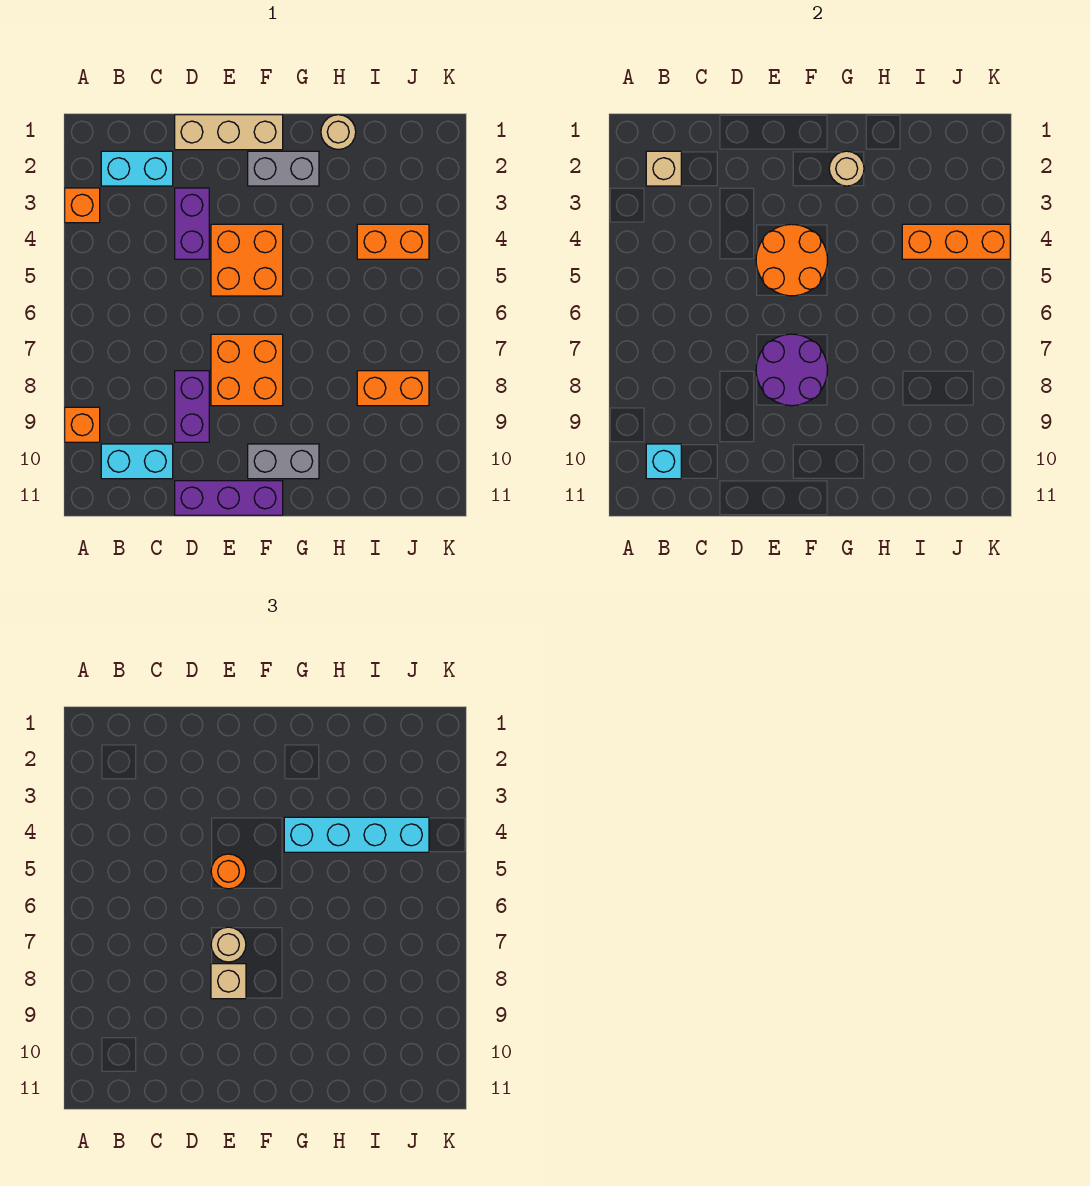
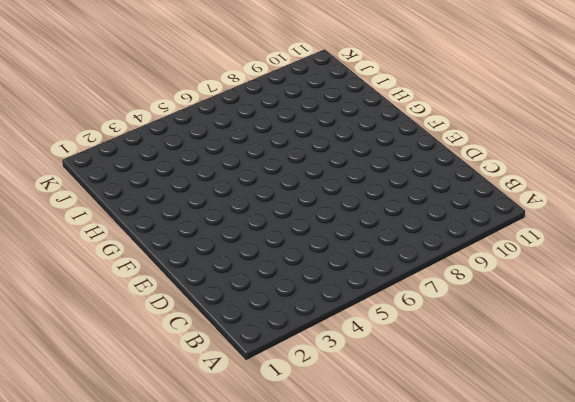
none -> orange brick A3 level 1
none -> orange brick A9 level 1
none -> cyan brick B2:C2 level 1

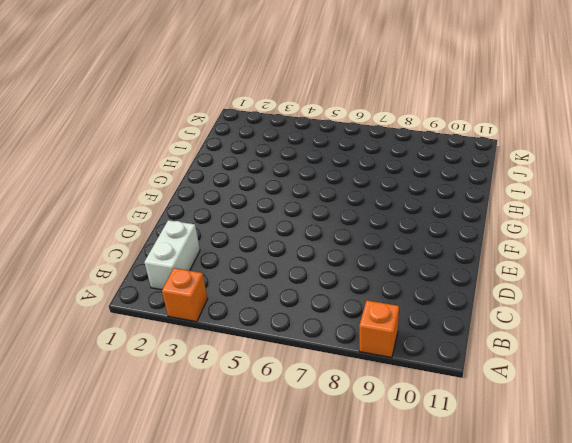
white brick B2:C2 level 1 -> cyan brick B2:C2 level 1
none -> cyan brick B10:C10 level 1
none -> tan brick D1:F1 level 1
none -> purple brick D3:D4 level 1

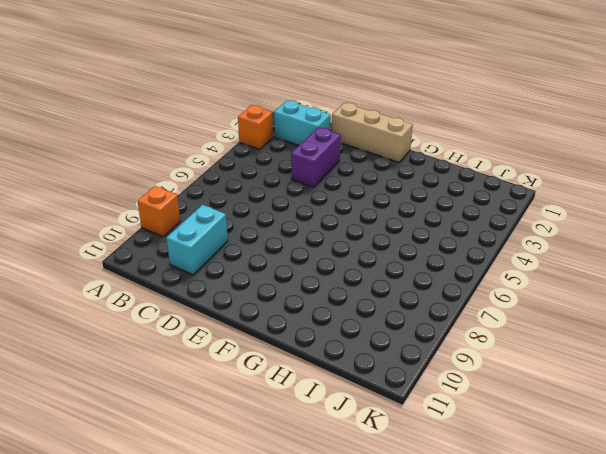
cyan brick C9:C10 level 1 -> cyan brick B10:C10 level 1
none -> purple brick D8:D9 level 1
none -> purple brick D11:F11 level 1
none -> orange brick E4:F5 level 1

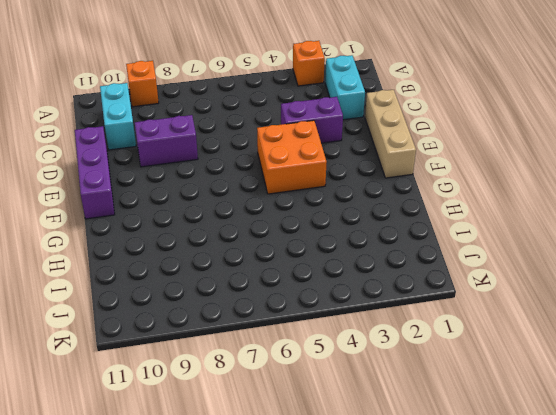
none -> orange brick E7:F8 level 1
none -> grey brick F2:G2 level 1
none -> grey brick F10:G10 level 1

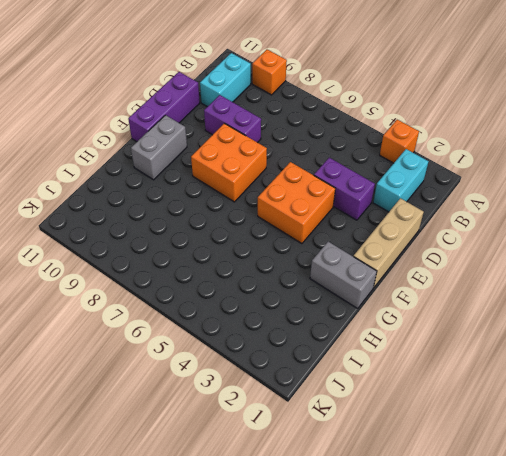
grey brick G1:G2 level 1 -> grey brick F2:G2 level 1
none -> tan round brick H1 level 1
none -> orange brick I4:J4 level 1
none -> orange brick I8:J8 level 1

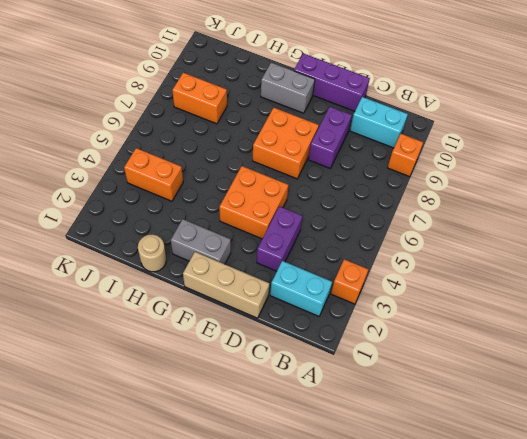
none -> tan brick B2 level 2
none -> cyan brick B10 level 2
none -> orange round brick E4:F5 level 2

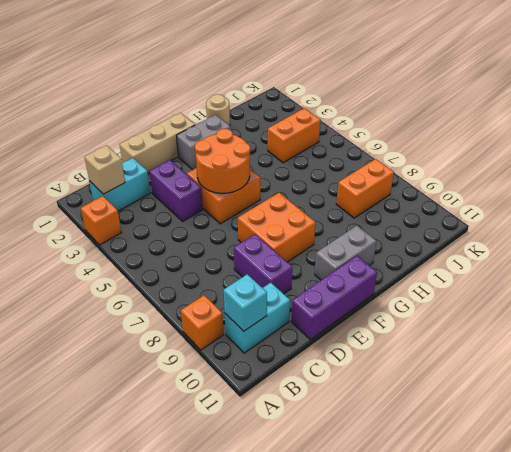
none -> purple round brick E7:F8 level 2
none -> tan round brick G2 level 2
none -> orange brick I4:K4 level 2

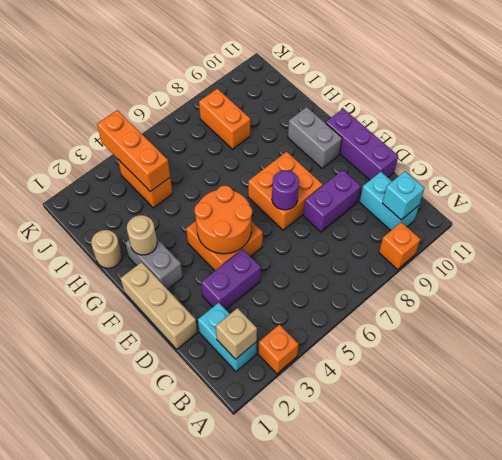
purple round brick E7 level 2 -> purple round brick E7:F8 level 2
none -> orange round brick E5 level 3
none -> tan round brick E7 level 3
none -> tan brick E8 level 3

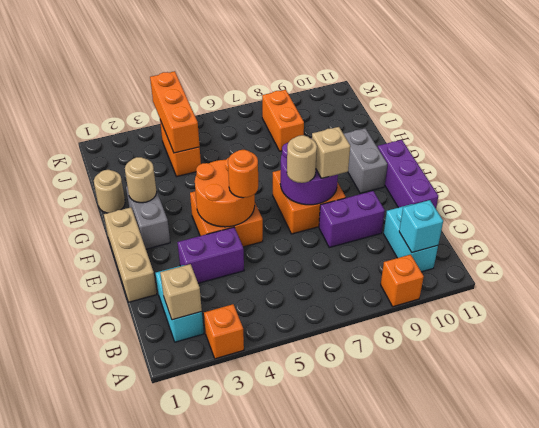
none -> cyan brick G4:J4 level 3

